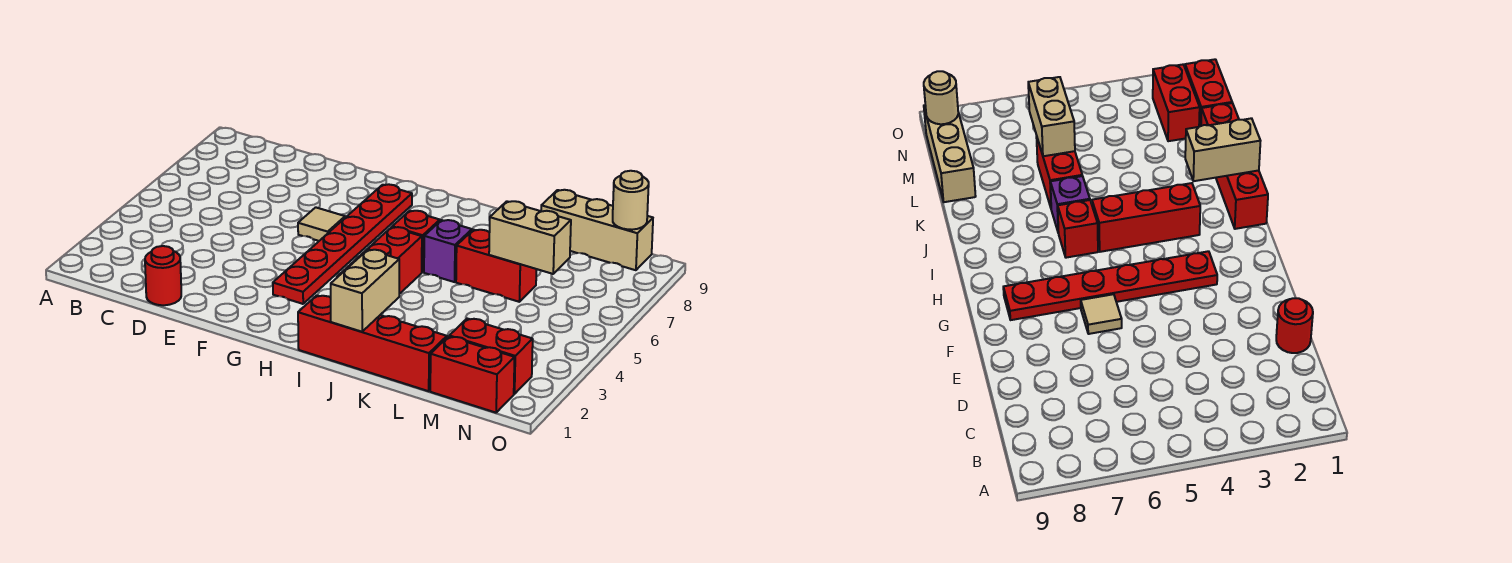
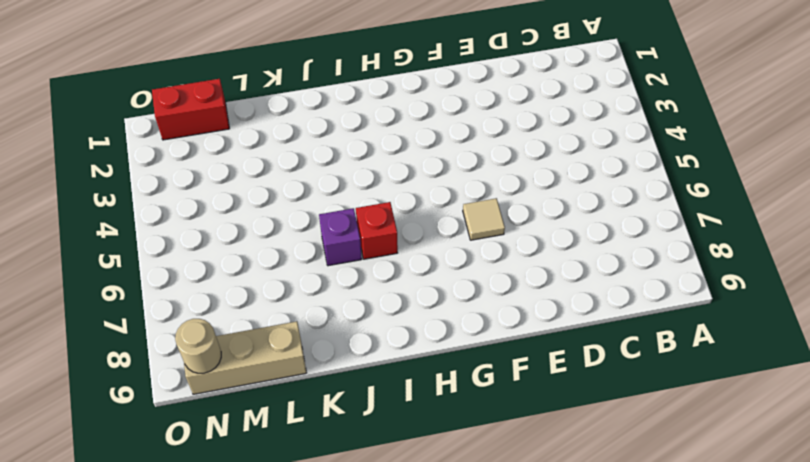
none -> red round brick D1 level 1
none -> red plate G3:G8 level 1
none -> red brick I1:L1 level 1

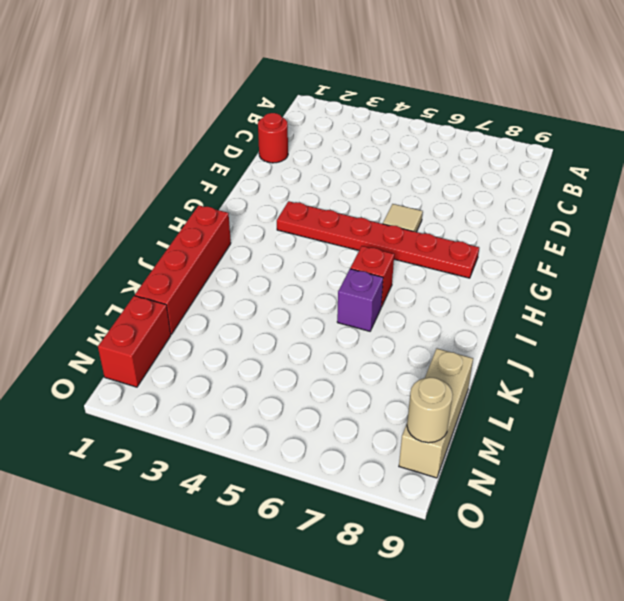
none -> red brick I3:I5 level 1
none -> red brick K6:L6 level 1
none -> red brick M2:N2 level 1

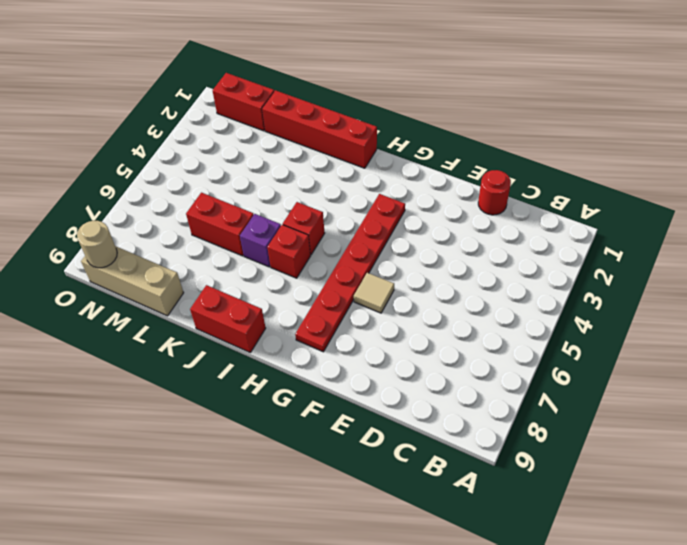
red brick I5 level 1 -> red brick I3:I5 level 1
red brick I9:J9 level 1 -> red brick M2:N2 level 1
none -> tan brick J1:J2 level 2
none -> tan brick L6:M6 level 2

